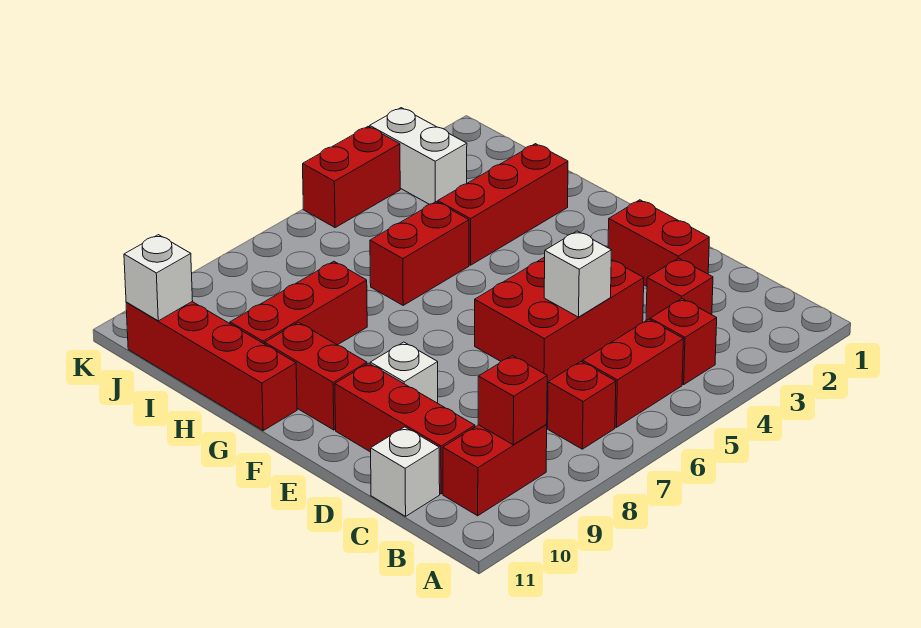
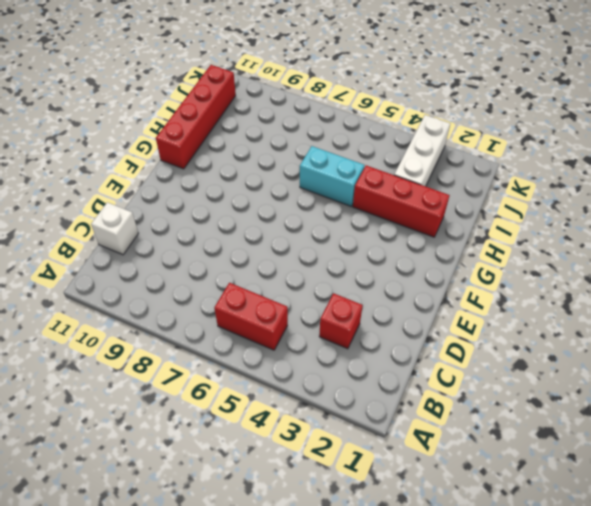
cyan brick H5:H6 level 1 -> red brick H5:H6 level 1
white brick I3:K3 level 1 -> white brick J3:K3 level 1
none -> red brick B4 level 1
none -> red brick B7 level 1
none -> red brick B9:B10 level 1

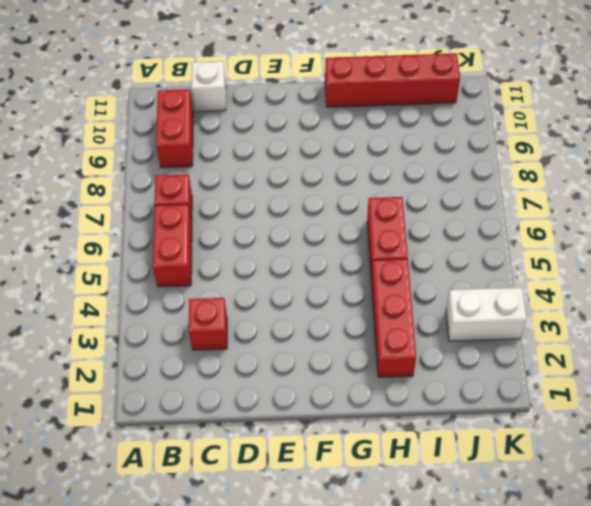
none -> red brick B4 level 1
none -> red brick C10:E10 level 1
none -> red brick D2:E2 level 1

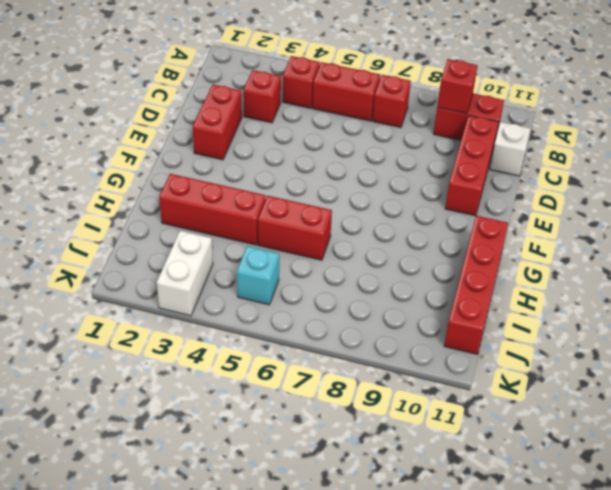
cyan brick J5 level 1 -> none
none -> red brick D4:E6 level 1
none -> white brick E9 level 1
none -> red brick F10:G10 level 1

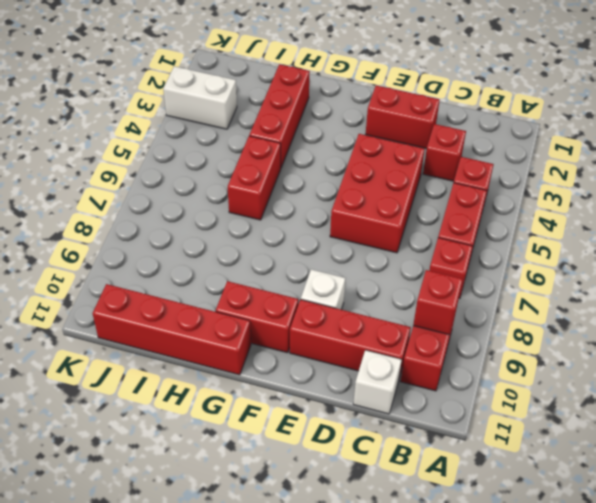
none -> red brick H8:H10 level 1
none -> red brick K4:K5 level 1
none -> white brick D5 level 2

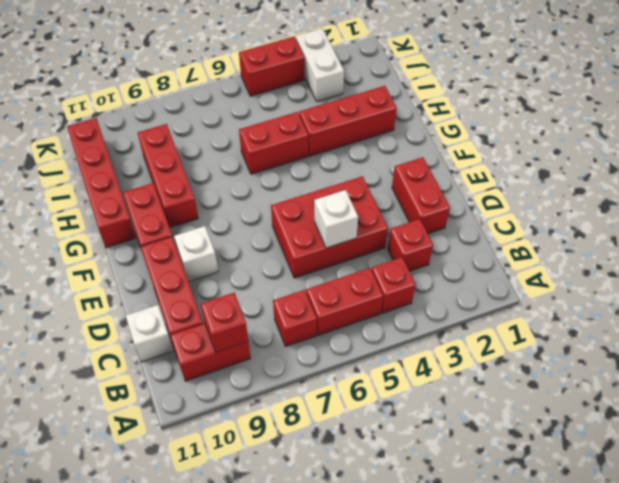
red brick G9:I9 level 1 -> red brick H8:H10 level 1
none -> white brick J11 level 2

